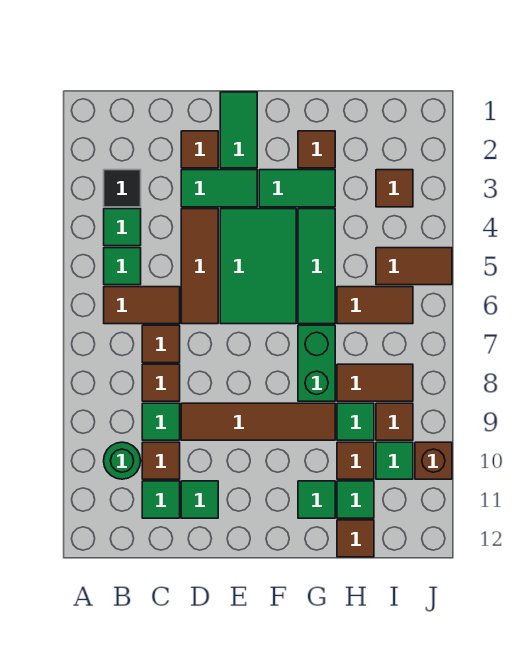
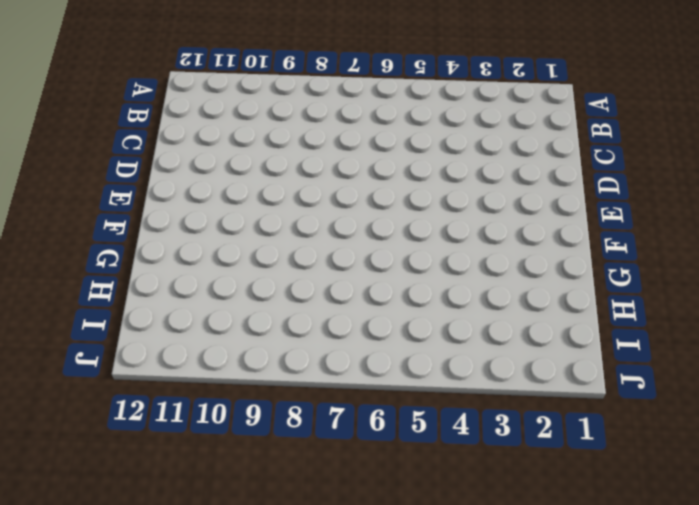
none -> black tile B3 level 1
none -> green tile B4 level 1
none -> green tile B5 level 1
none -> brown tile B6:C6 level 1

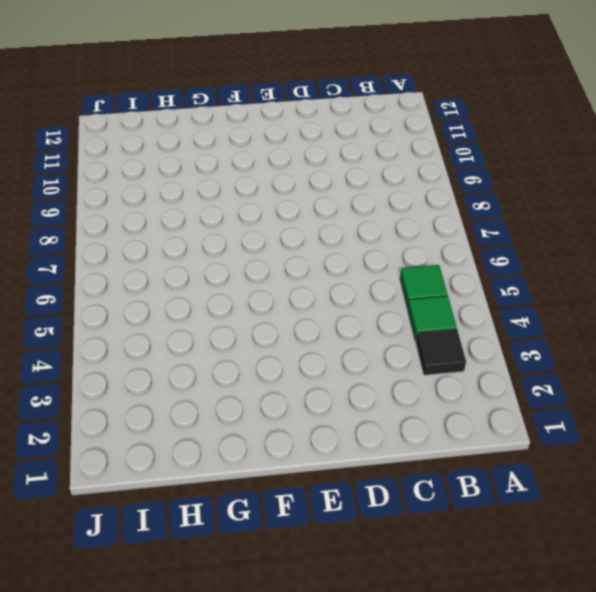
none -> brown tile B6:C6 level 1
none -> green round brick B10 level 1
none -> brown tile C7 level 1
none -> brown tile C8 level 1

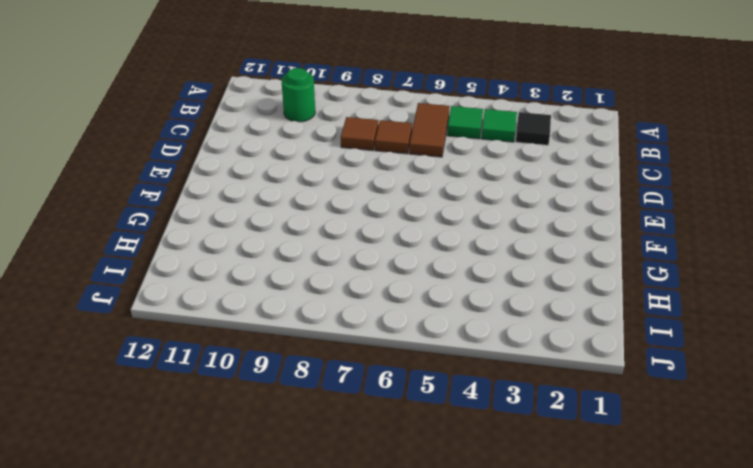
none -> green tile C9 level 1
none -> brown tile C10 level 1
none -> green tile C11 level 1
none -> brown tile D2 level 1

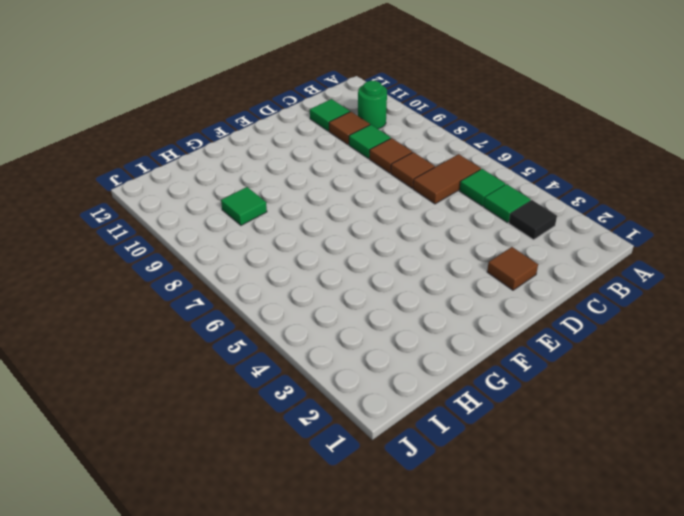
none -> green tile D3:E3 level 1
none -> brown tile D4:D6 level 1
none -> brown tile D9:G9 level 1
none -> green tile D11 level 1

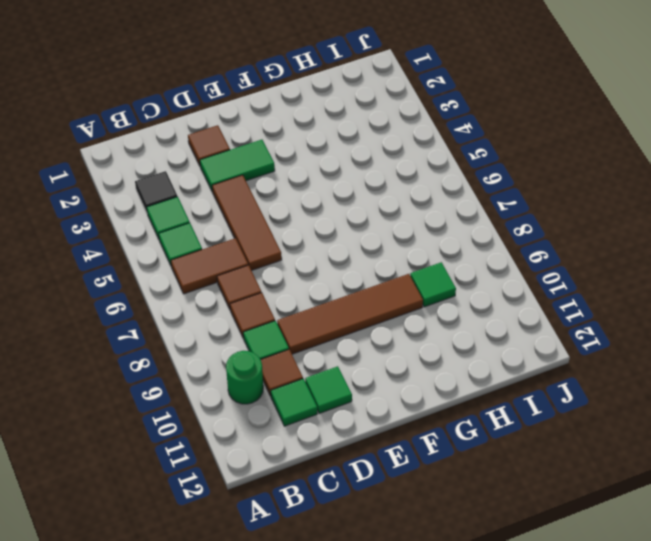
none -> green tile E1:E2 level 1
none -> green tile E4:F6 level 1
none -> green tile F3:G3 level 1
none -> brown tile G2 level 1

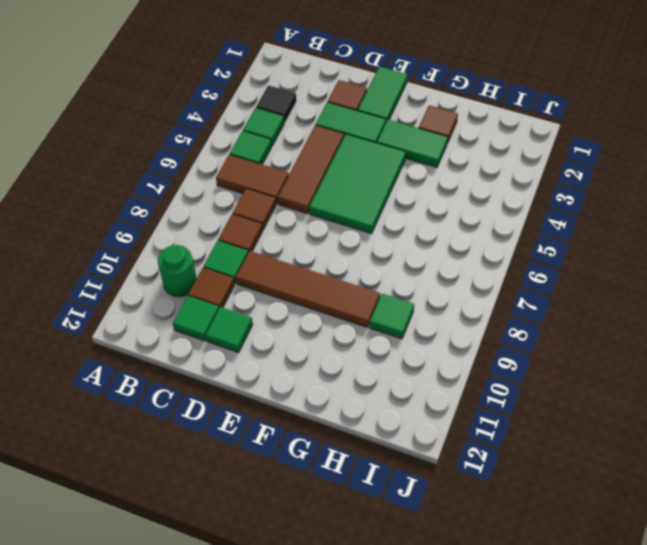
none -> green tile G4:G6 level 1
none -> green brick G7:G8 level 1
none -> green tile G11 level 1
none -> brown tile H6:I6 level 1

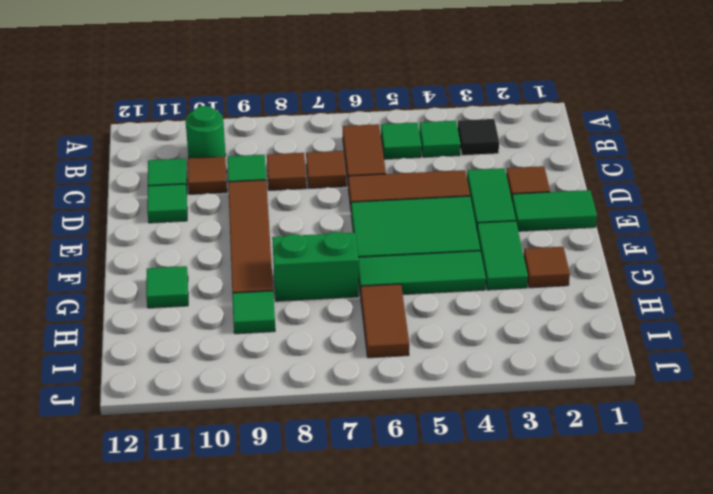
none -> brown tile H8:I8 level 1
none -> brown tile H10 level 1
none -> green tile H11 level 1
none -> brown tile H12 level 1

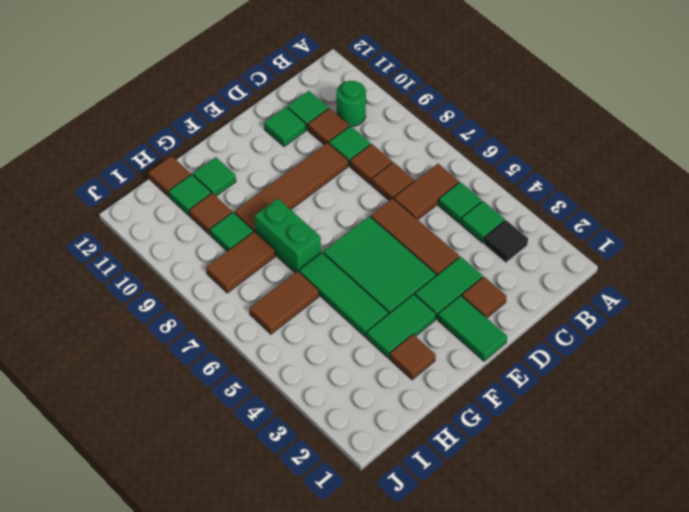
none -> brown tile I3 level 1
none -> brown tile I5:J5 level 1
none -> brown tile I9 level 1
none -> green tile I10 level 1

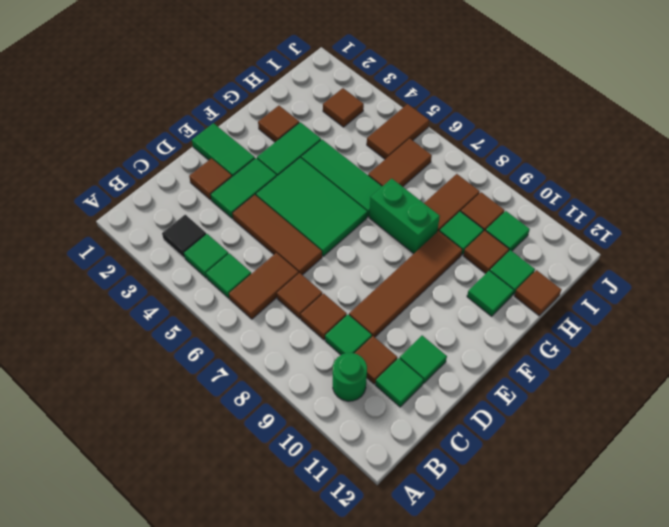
none -> brown brick J10 level 1

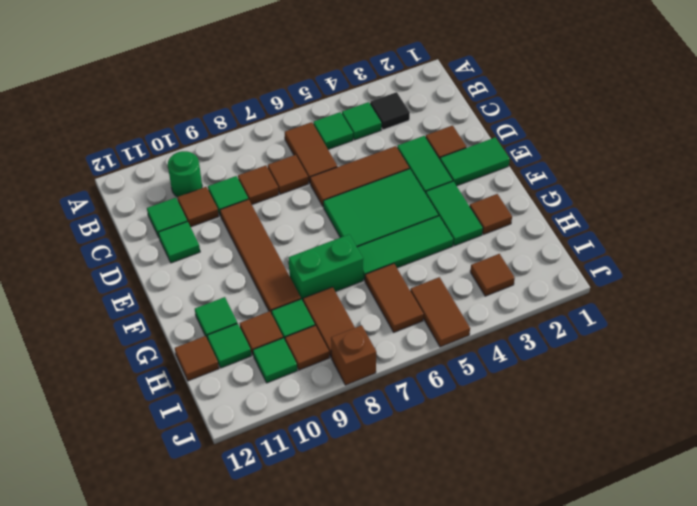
brown brick J8 level 1 -> brown brick J10 level 1

